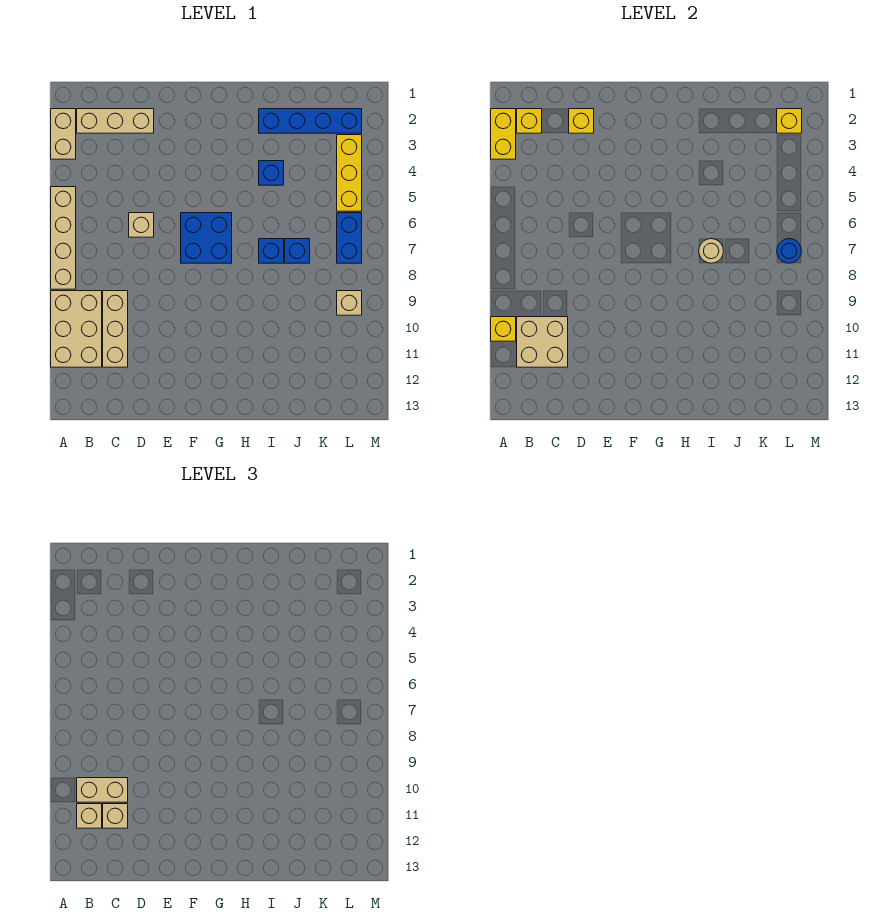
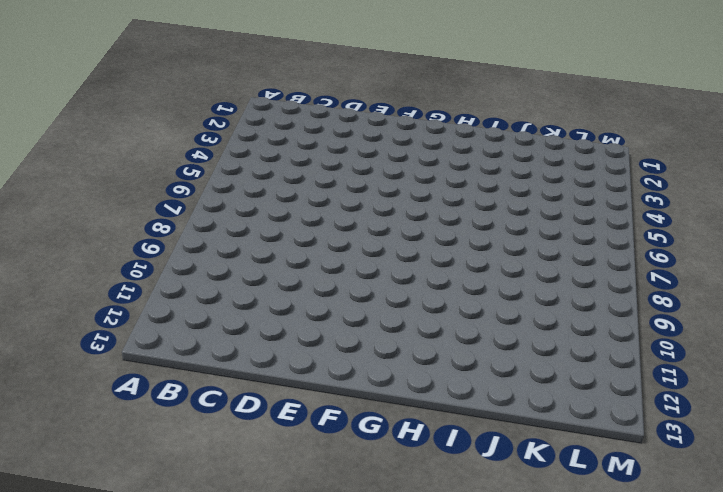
none -> tan brick A2:A3 level 1
none -> tan brick A5:A8 level 1
none -> tan brick A9:B11 level 1

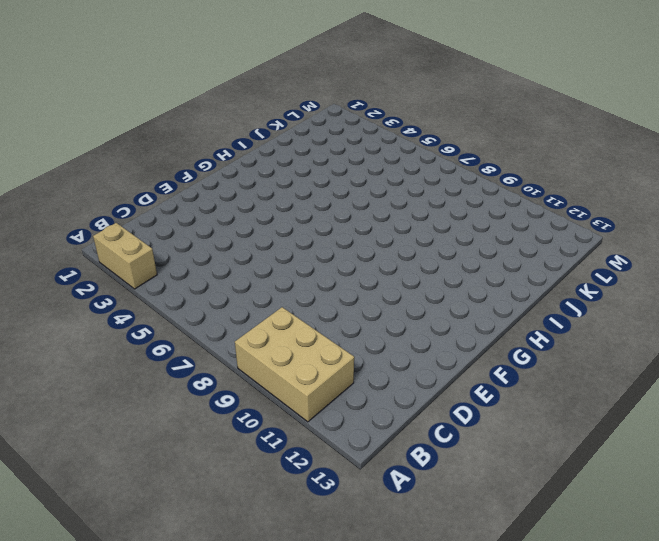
none -> tan brick A5:A8 level 1
none -> tan brick B2:D2 level 1
none -> tan brick C9:C11 level 1

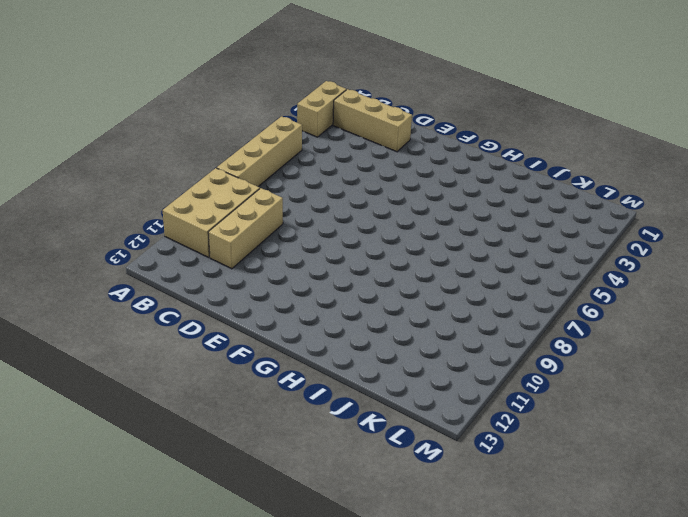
none -> tan brick D6 level 1
none -> blue brick F6:G7 level 1
none -> blue brick I2:L2 level 1

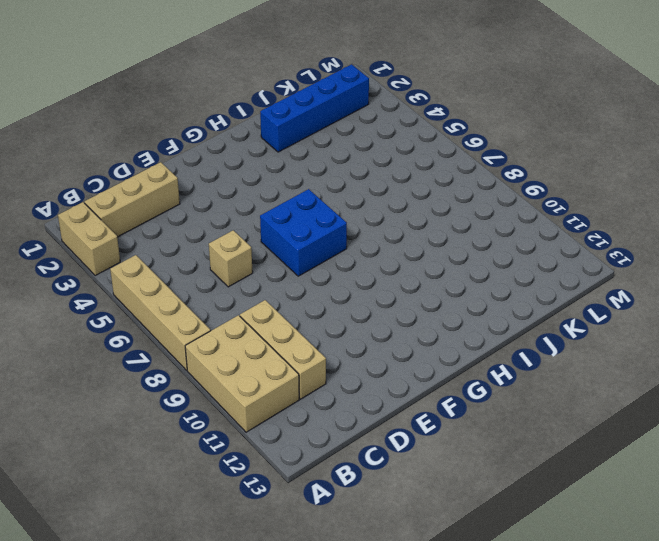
none -> blue brick I4 level 1
none -> blue brick I7 level 1
none -> blue brick J7 level 1

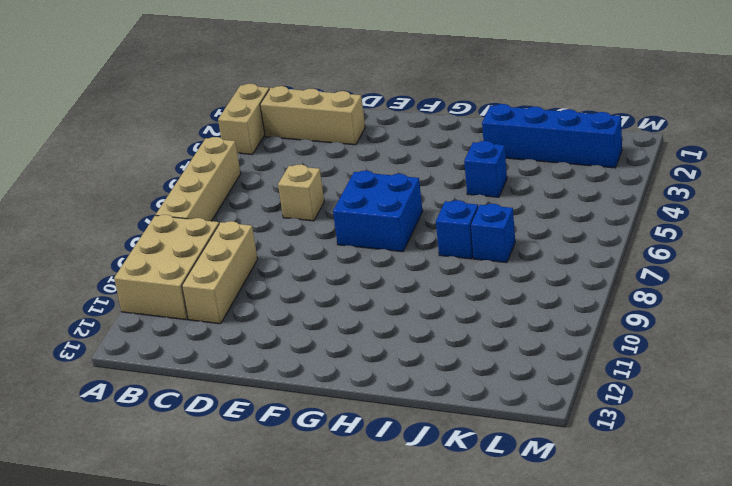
none -> yellow brick L3:L5 level 1
none -> blue brick L6:L7 level 1
none -> tan brick L9 level 1

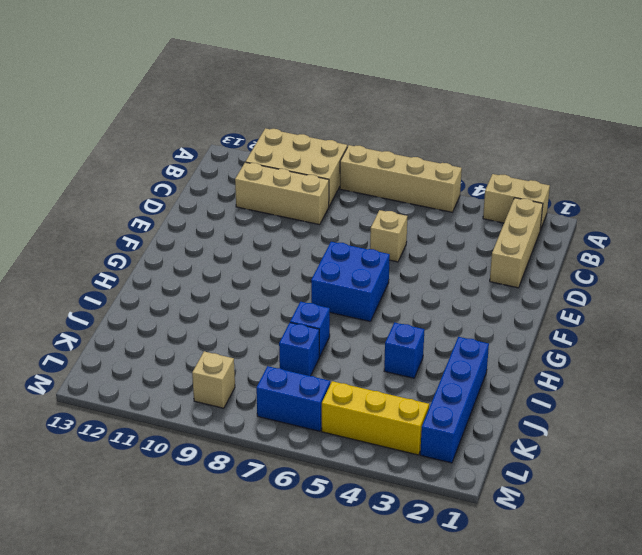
none -> yellow brick A2:A3 level 2
none -> yellow brick A10 level 2
none -> yellow brick B2 level 2

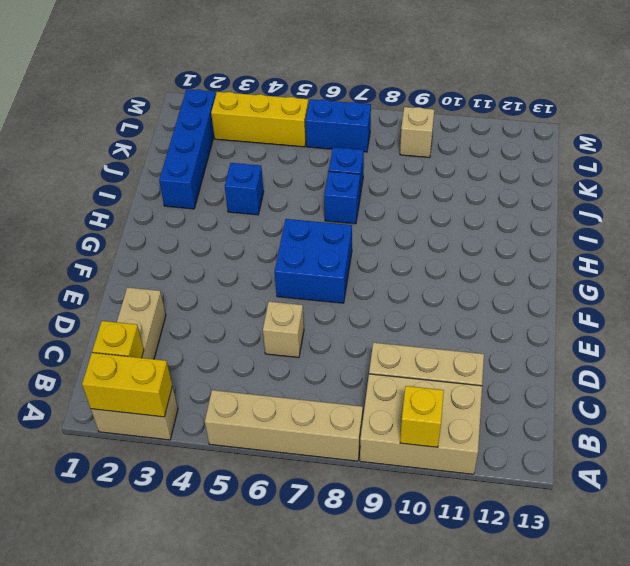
none -> tan brick B10:C11 level 2
none -> yellow brick D2 level 2
none -> tan round brick I7 level 2

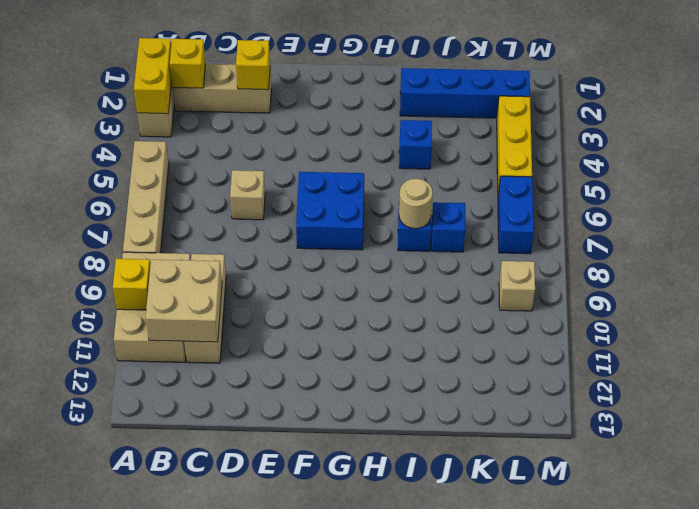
none -> yellow brick L2 level 2
none -> blue round brick L7 level 2
none -> tan brick B10:C10 level 3

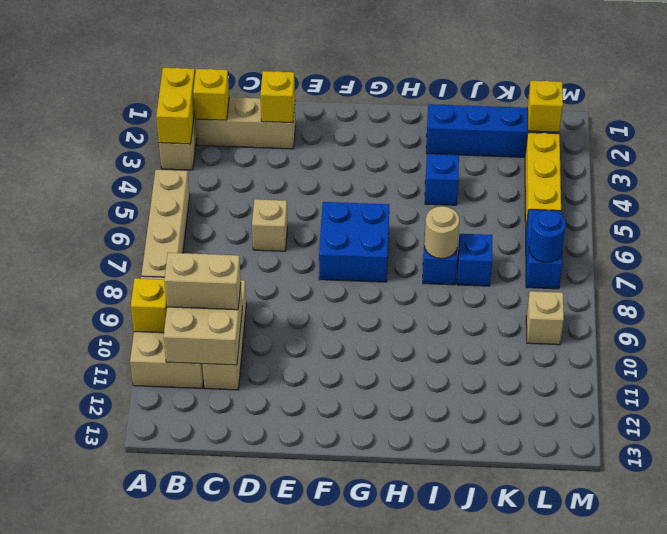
none -> tan brick B11 level 3
none -> tan brick C11 level 3

